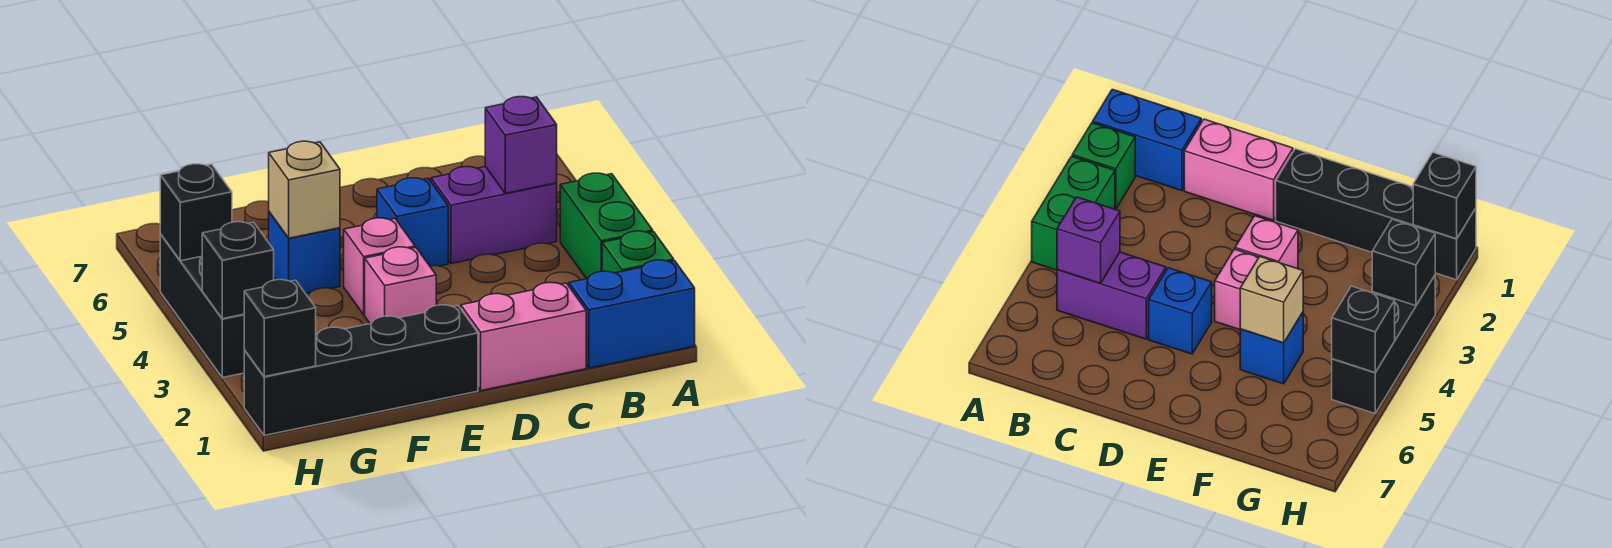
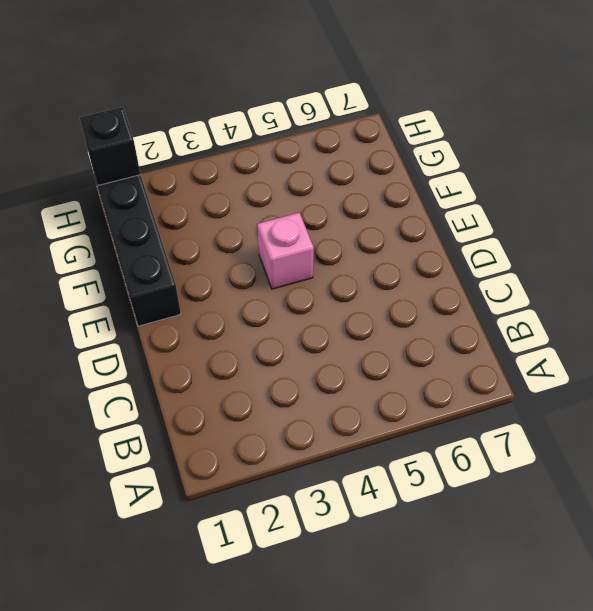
none -> blue brick A1:B1 level 1
none -> green brick A2 level 1
none -> green brick A3:A4 level 1

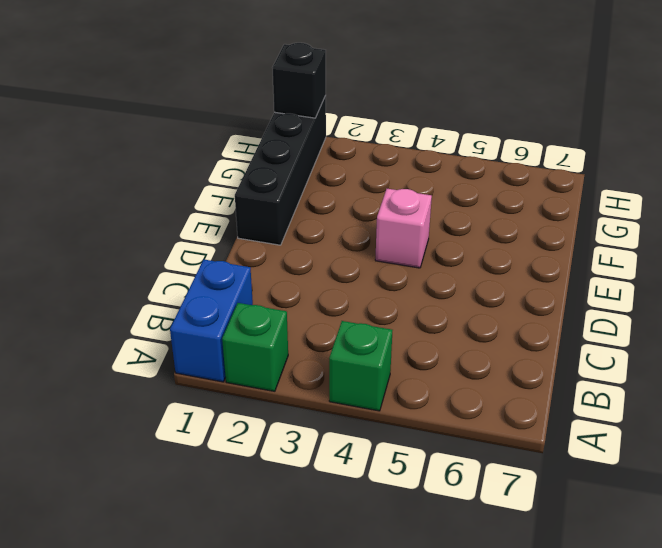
green brick A4 level 1 -> green brick A3:A4 level 1
none -> purple brick B5:C5 level 1
none -> pink brick C1:D1 level 1
none -> blue brick D5 level 1

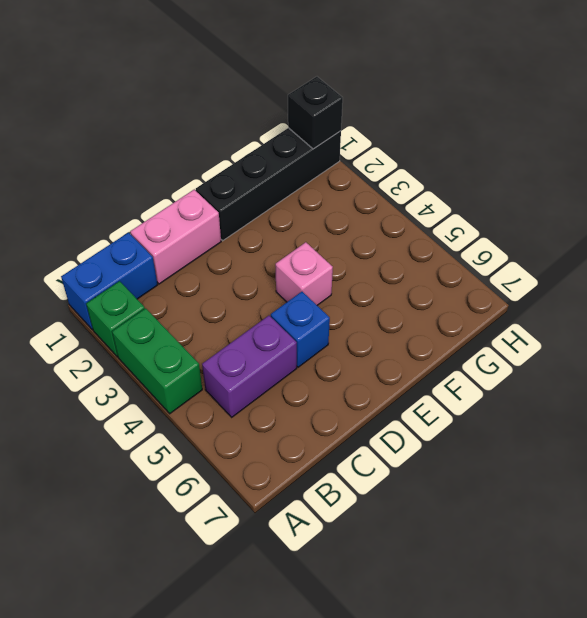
none -> pink brick E3 level 1
none -> blue brick F5 level 1
none -> black brick H3:H5 level 1

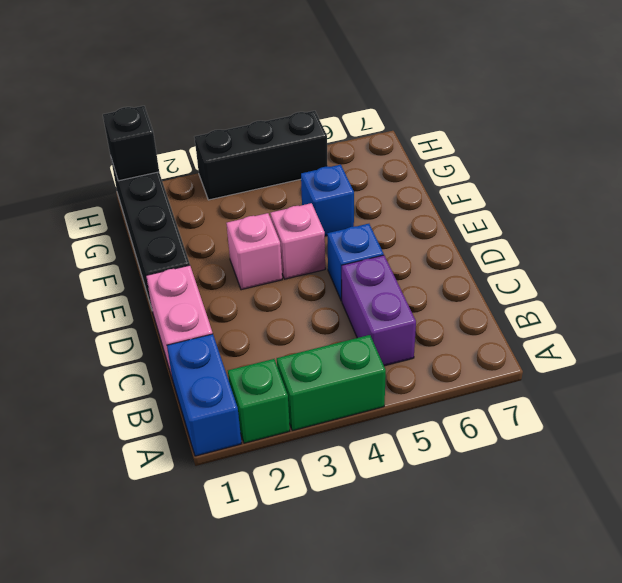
none -> purple brick B5 level 2
none -> tan brick F5 level 2
none -> black brick H3 level 2

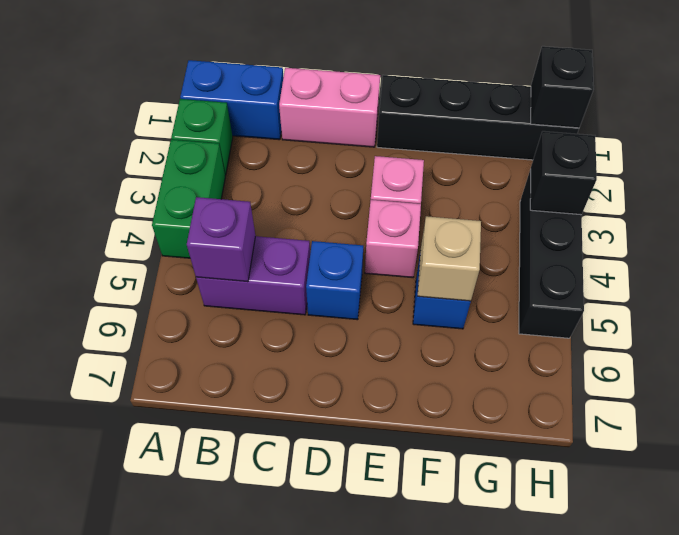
none -> black brick H5 level 2

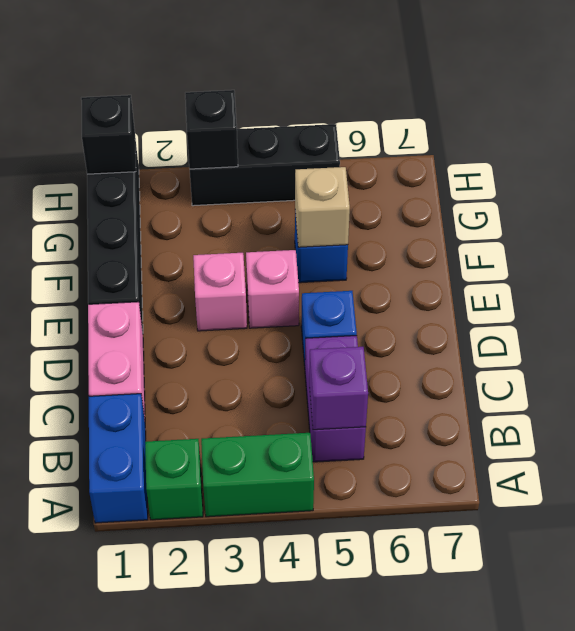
none -> black brick H5 level 2

